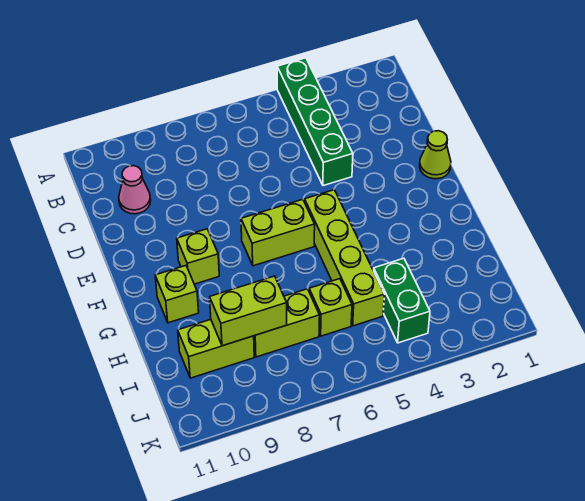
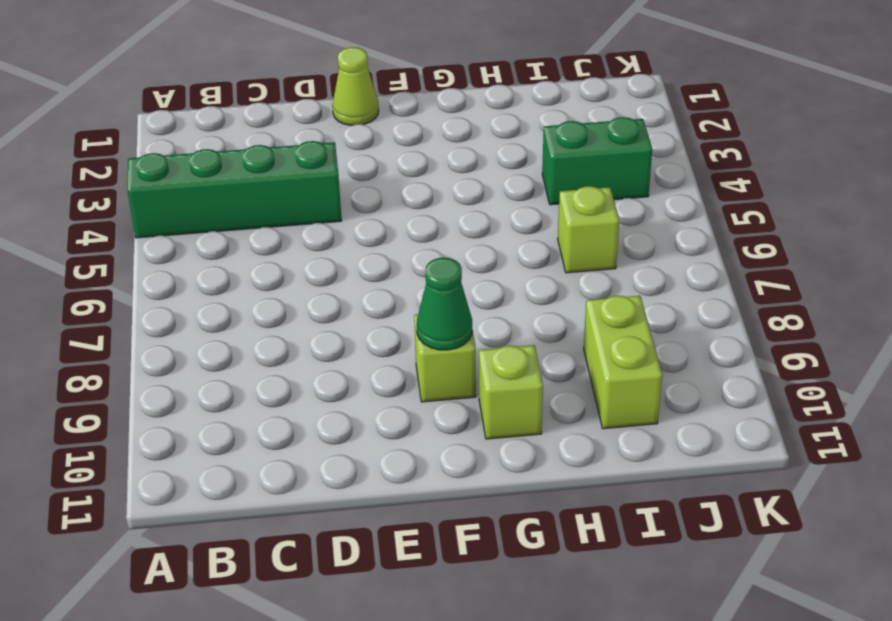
green cone F9 level 2 -> none
none -> pink cone C10 level 1
none -> lime brick F5:I5 level 1
none -> lime brick F6:F7 level 1

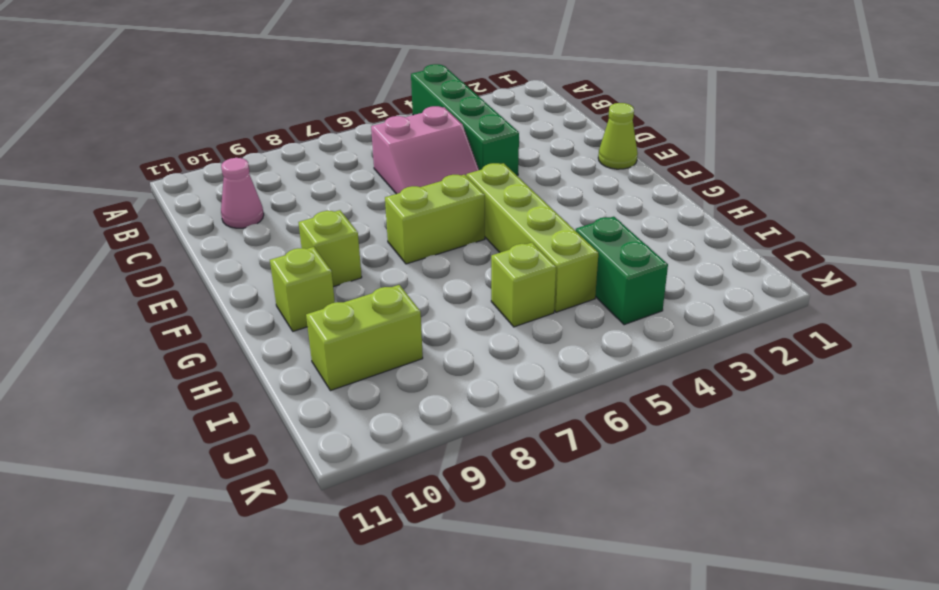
pink slope C5:D6 level 1 top C -> none
none -> lime brick I7:I8 level 1
none -> lime brick I8:I9 level 2

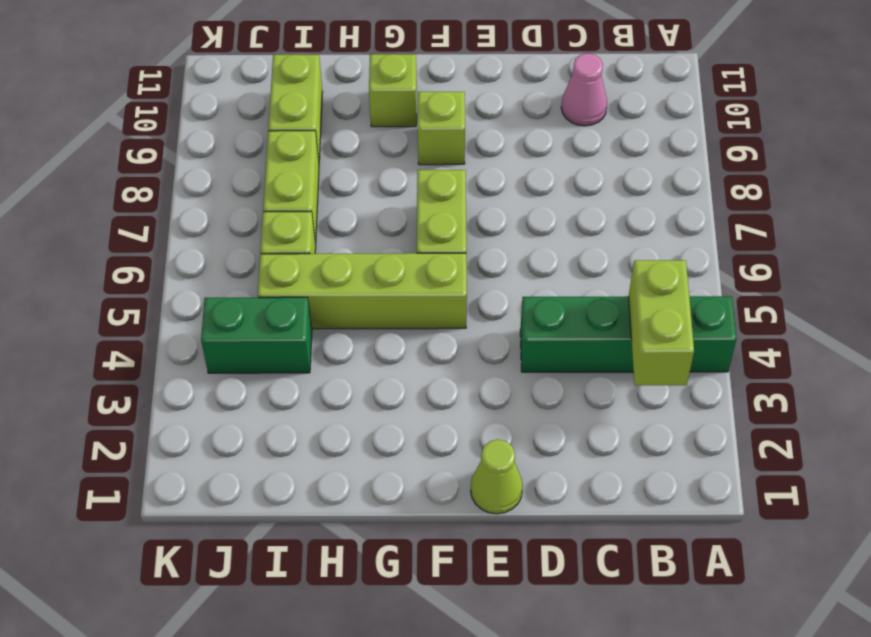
lime brick B3:B4 level 2 -> lime brick I8:I9 level 2

